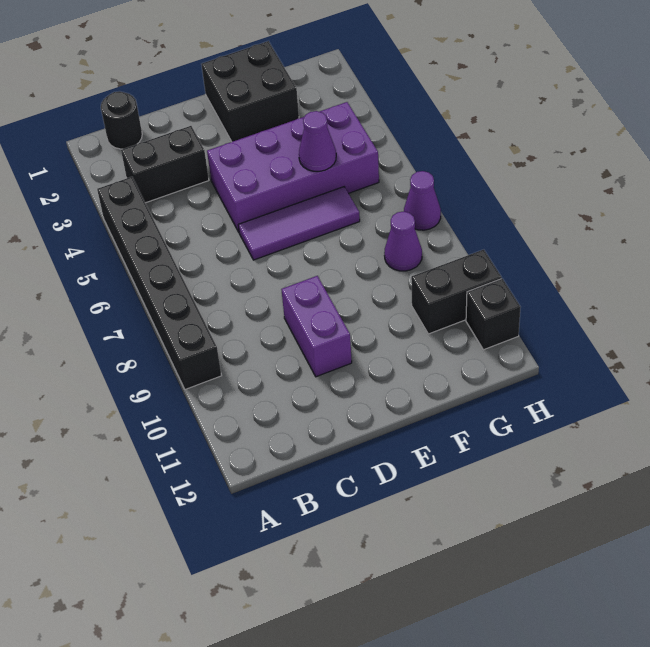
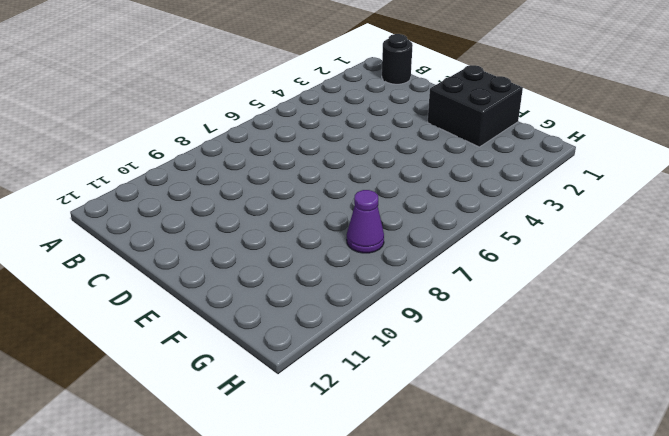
none -> black brick A4:A9 level 1
none -> black brick B3:C3 level 1
none -> purple brick D4:G5 level 1

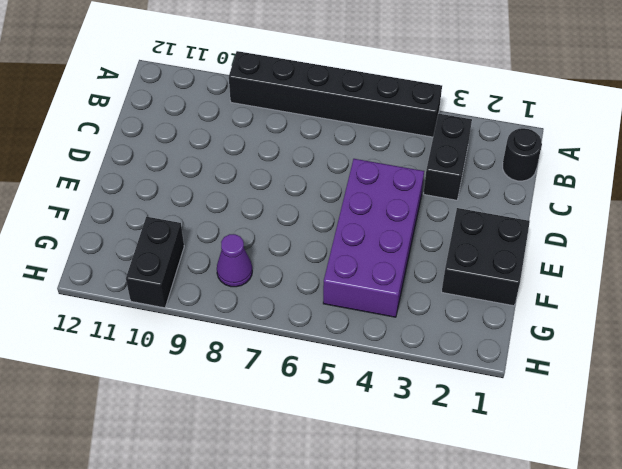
none -> purple tile D6:F6 level 1
none -> purple brick D9:D10 level 1
none -> purple cone H7 level 1

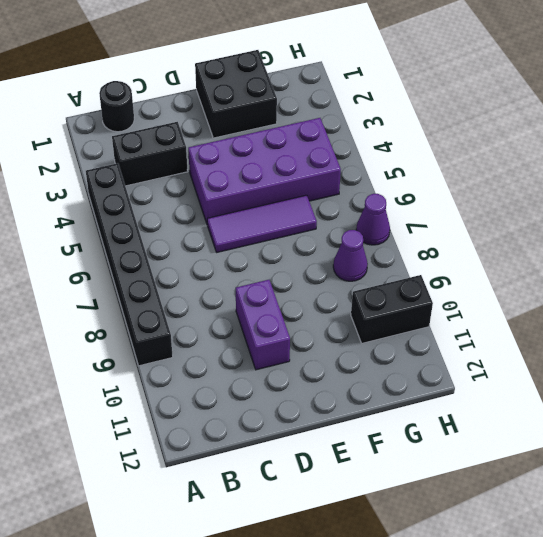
none -> black brick H11 level 1
none -> purple cone F5 level 2

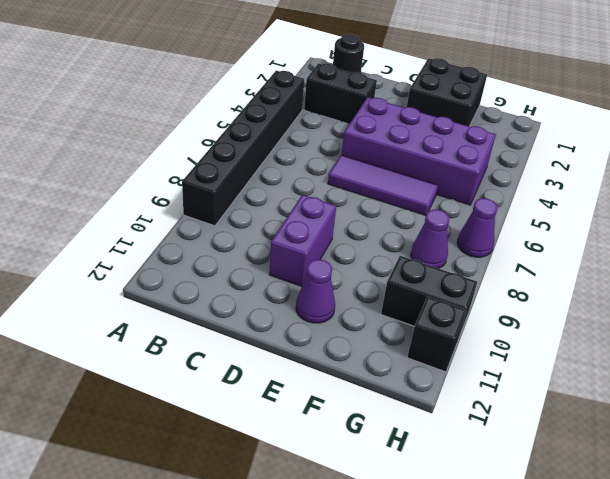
purple cone E11 level 1 -> purple cone F5 level 2

